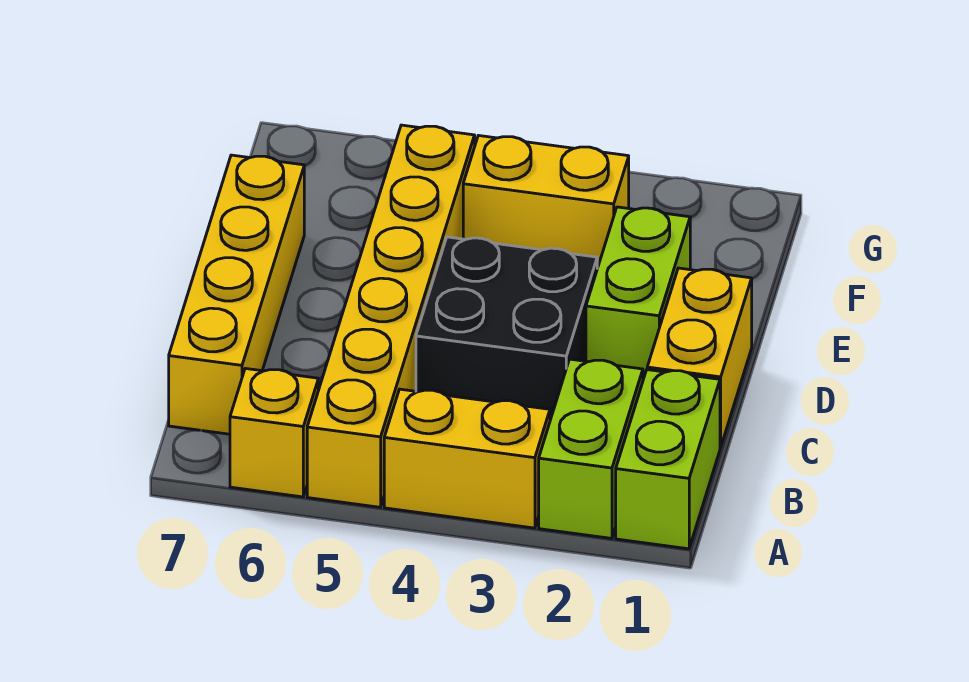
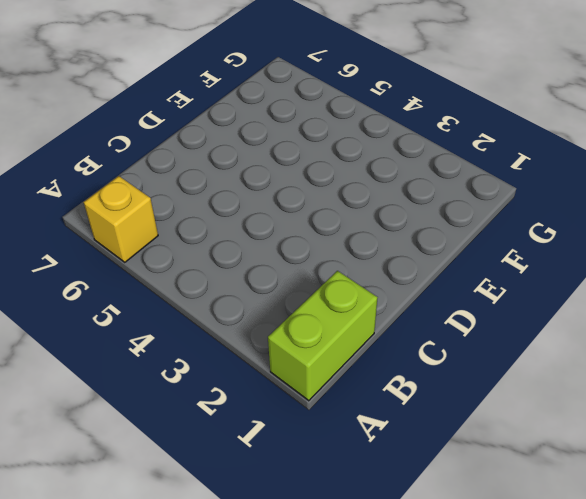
none -> lime brick A2:B2 level 1
none -> yellow brick A3:A4 level 1

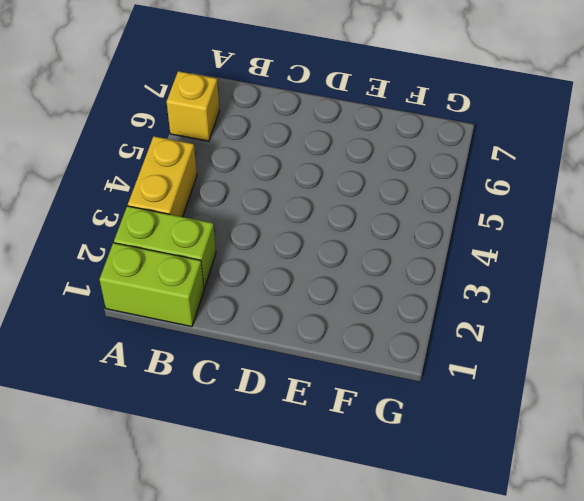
none -> yellow brick A5:F5 level 1
none -> yellow brick B7:E7 level 1

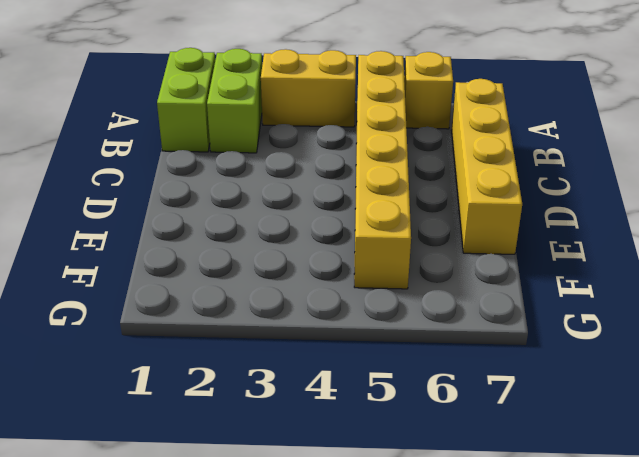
none -> yellow brick C1:D1 level 1
none -> black brick C3:D4 level 1

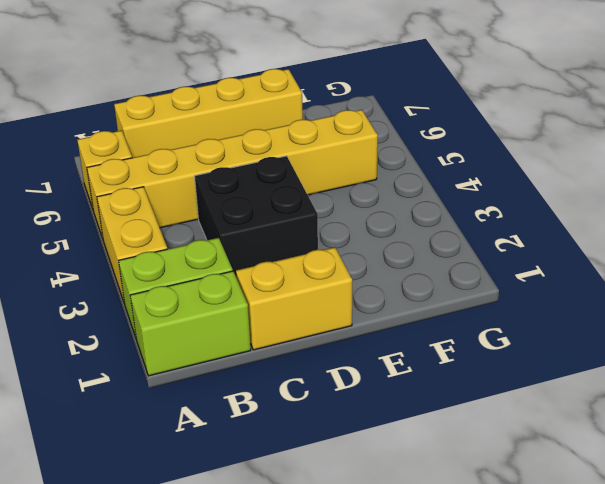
none -> lime brick D2:E2 level 1
none -> yellow brick F3:F4 level 1

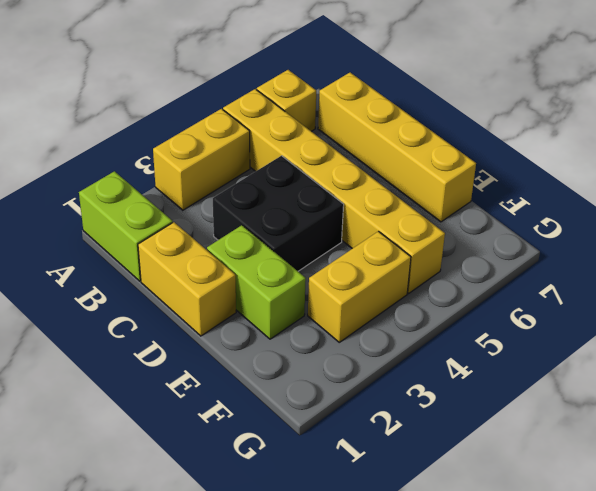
none -> lime brick A2:B2 level 1

